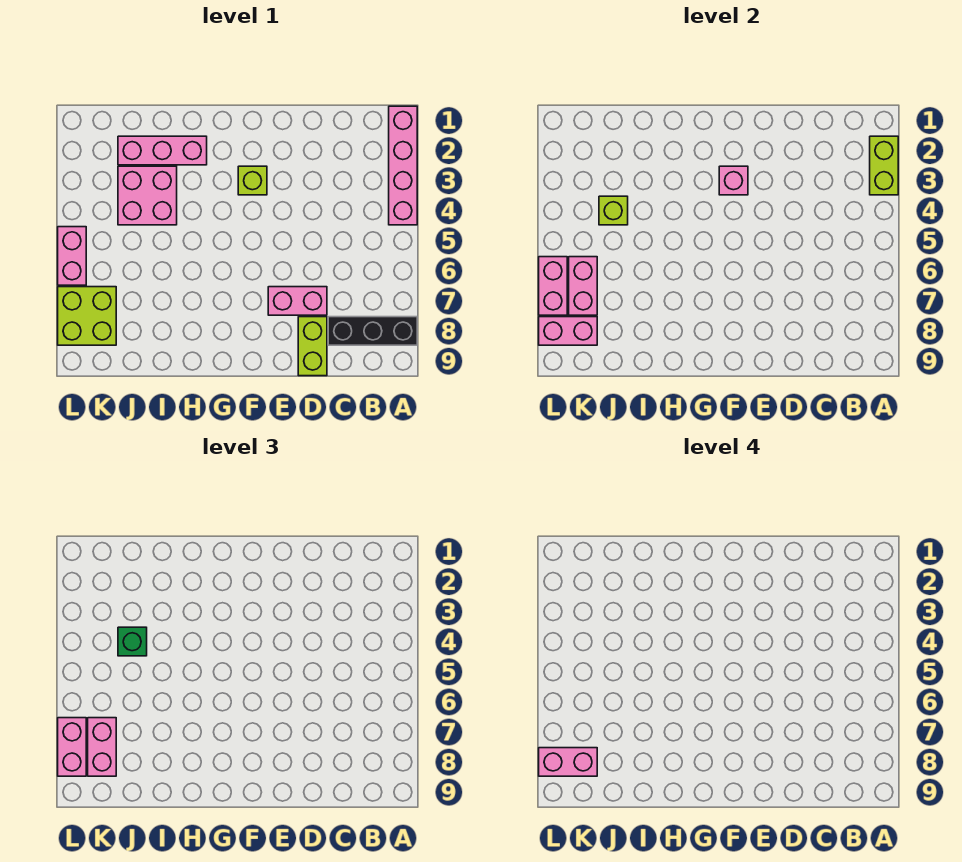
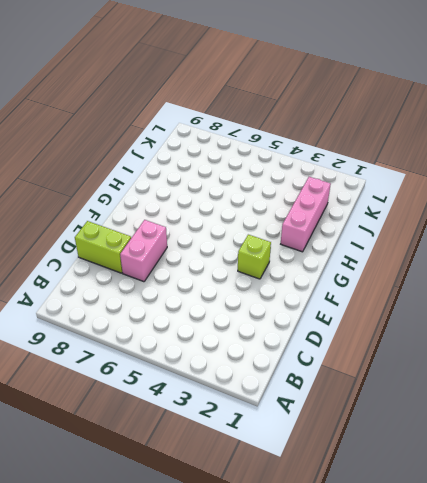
none -> pink brick A1:A4 level 1
none -> black brick A8:C8 level 1
none -> pink brick I3:J4 level 1

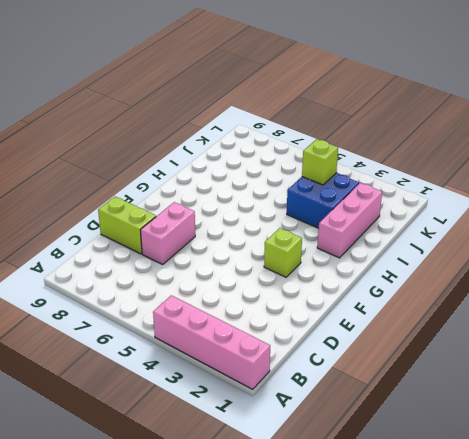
blue brick I3:J4 level 1 -> pink brick I3:J4 level 1
none -> black brick A8:C8 level 1
none -> lime brick K7:L8 level 1
none -> pink brick L5:L6 level 1

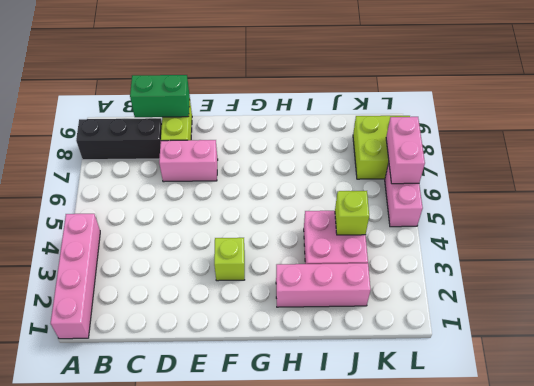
green brick C9:D9 level 2 -> none
none -> lime brick A2:A3 level 2
none -> pink brick F3 level 2
none -> pink brick K6:K7 level 2

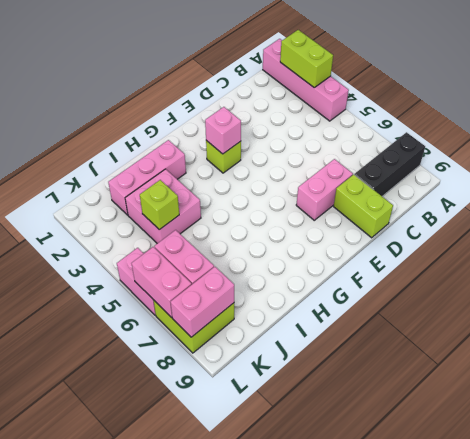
none -> green brick J4 level 3
none -> pink brick K7:K8 level 3
none -> pink brick L7:L8 level 3

